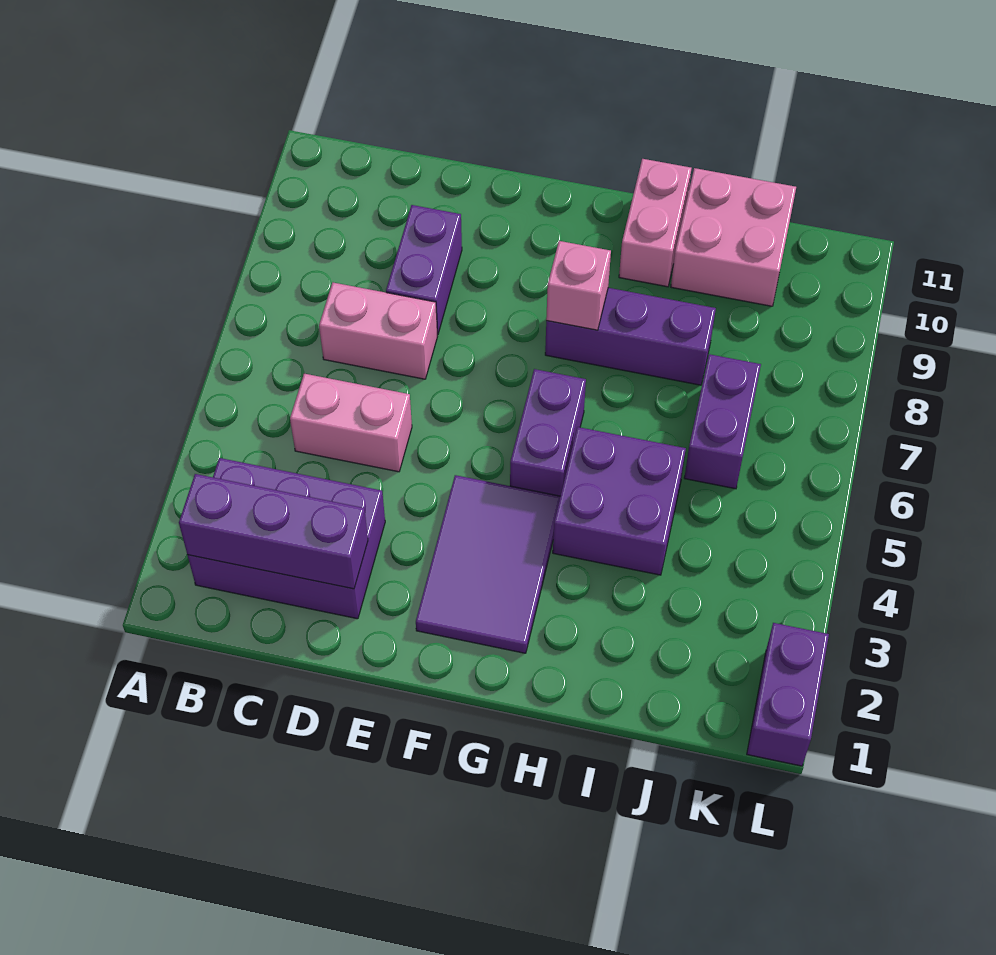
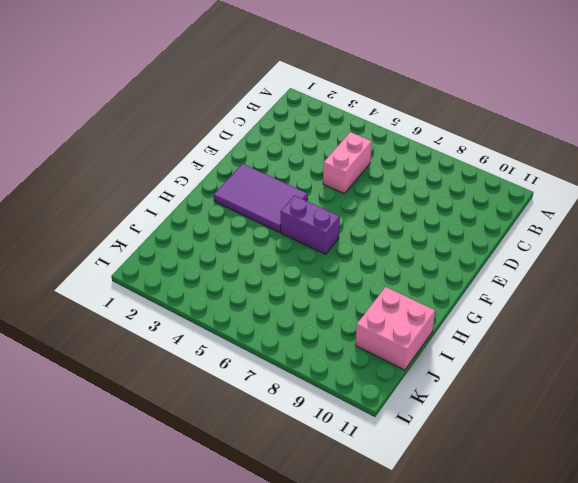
none -> purple brick B2:D3 level 1
none -> pink brick C7:D7 level 1
none -> purple brick D8:D9 level 1

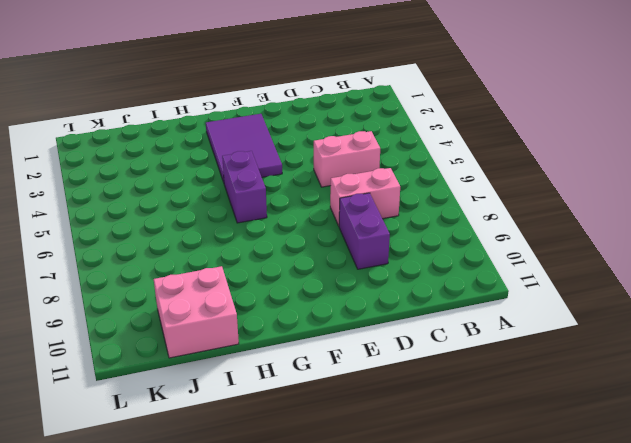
none -> purple brick B2:D3 level 1
none -> purple brick G8:I8 level 1
none -> purple brick H4:I5 level 1

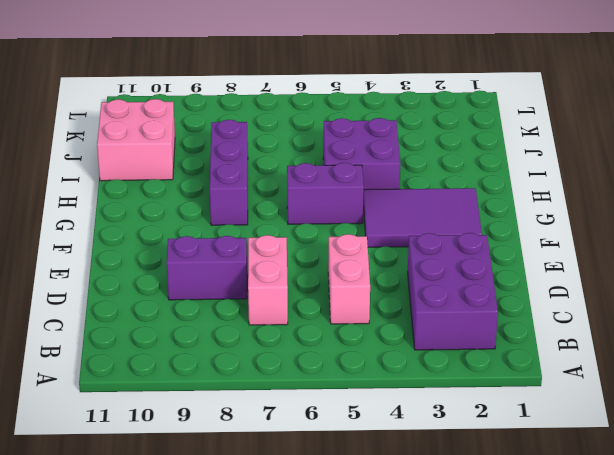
none -> pink brick H10:H11 level 1
none -> purple brick J6:J7 level 1
none -> purple brick L1:L2 level 1

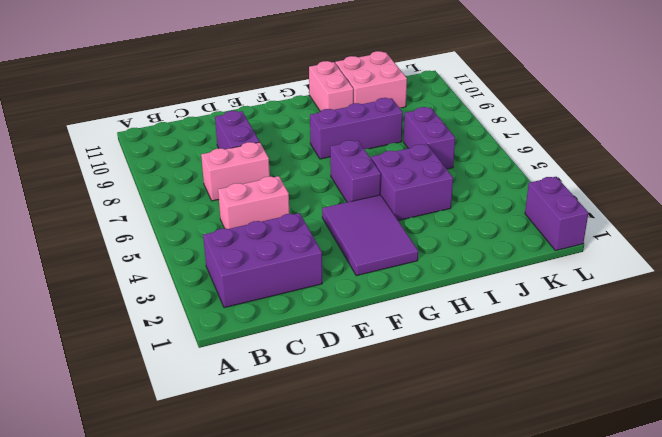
none -> purple brick B2:D2 level 2
none -> pink brick G8 level 2

